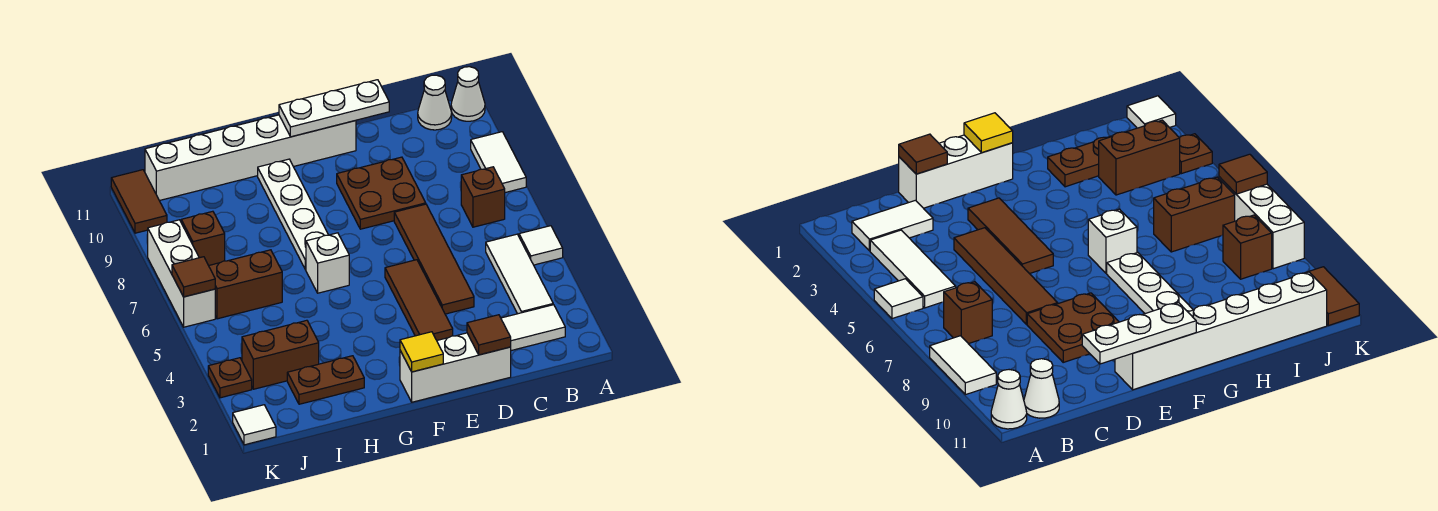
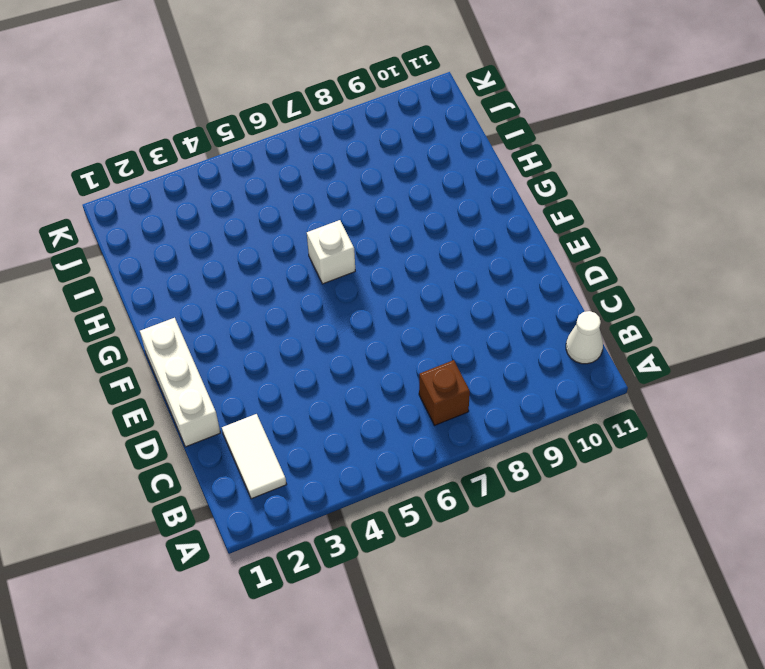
none -> white tile A5 level 1
none -> white tile A8:A9 level 1
none -> white cone A11 level 1

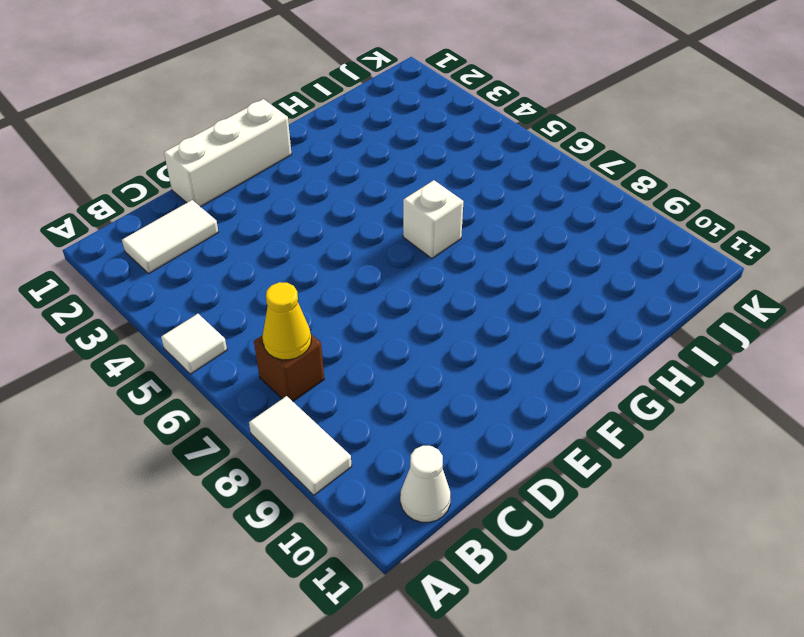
yellow cone B7 level 2 -> none
none -> white cone A11 level 1
none -> white tile B3:B5 level 1
none -> brown tile D4:D7 level 1

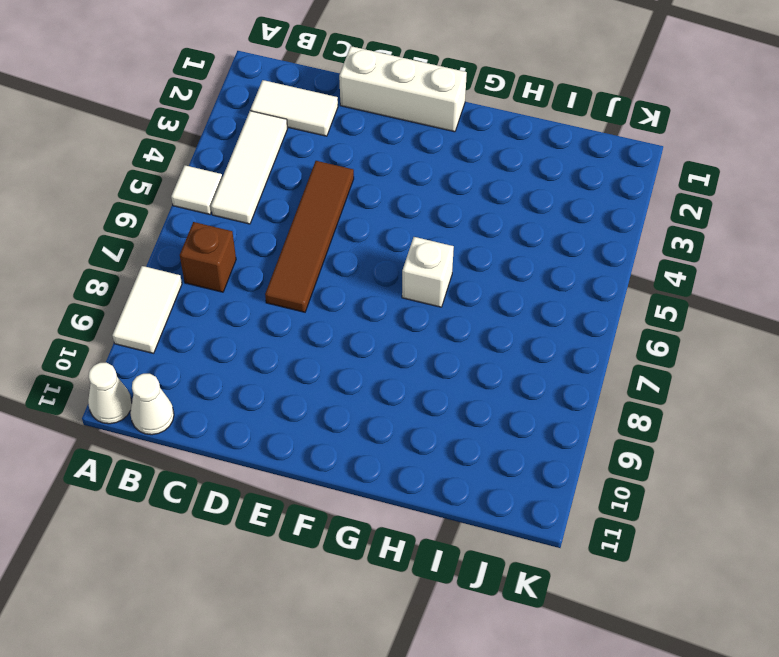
none -> brown plate D8:E9 level 1
none -> brown tile E3:E5 level 1
none -> white brick E11:J11 level 1

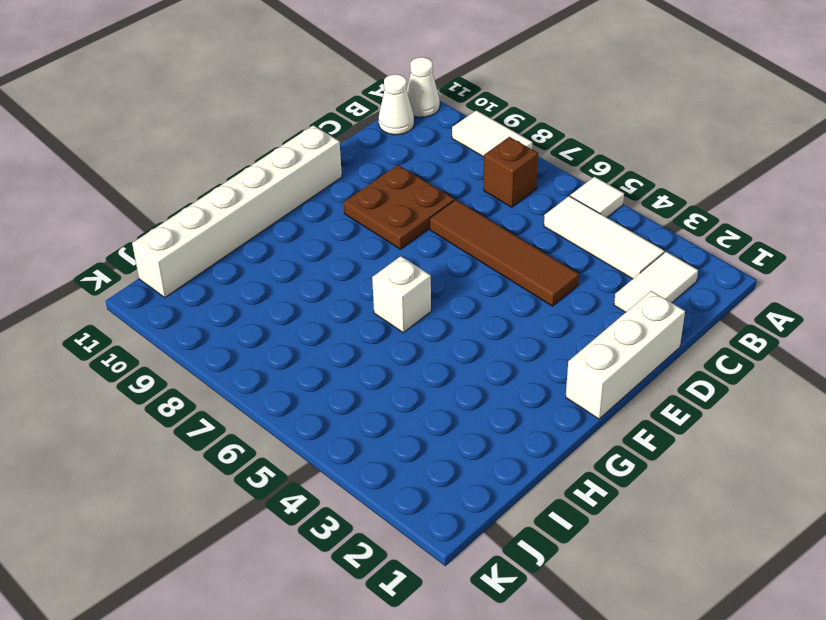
none -> brown tile E3:E5 level 1
none -> white plate G7:G10 level 1
none -> brown plate H2:I2 level 1

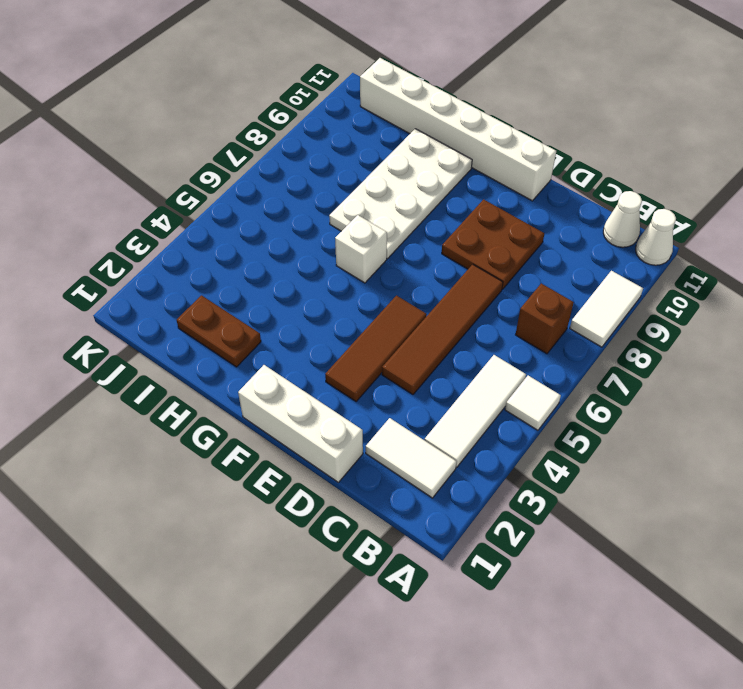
white plate G7:H10 level 1 -> white plate G7:G10 level 1
none -> brown brick I3:J3 level 1
none -> brown brick I6:J6 level 1
none -> brown brick J8 level 1

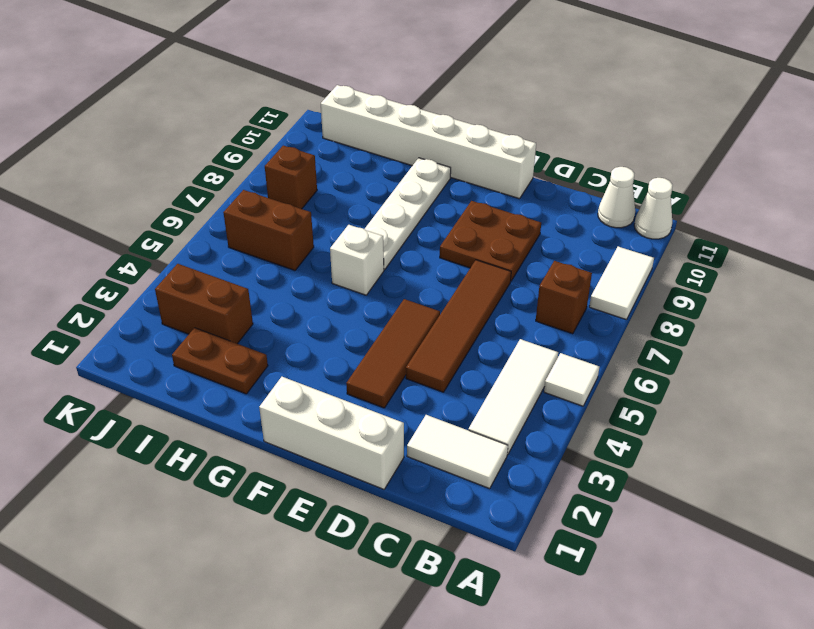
none -> white tile K1 level 1
none -> brown plate K3 level 1
none -> white brick K6:K8 level 1

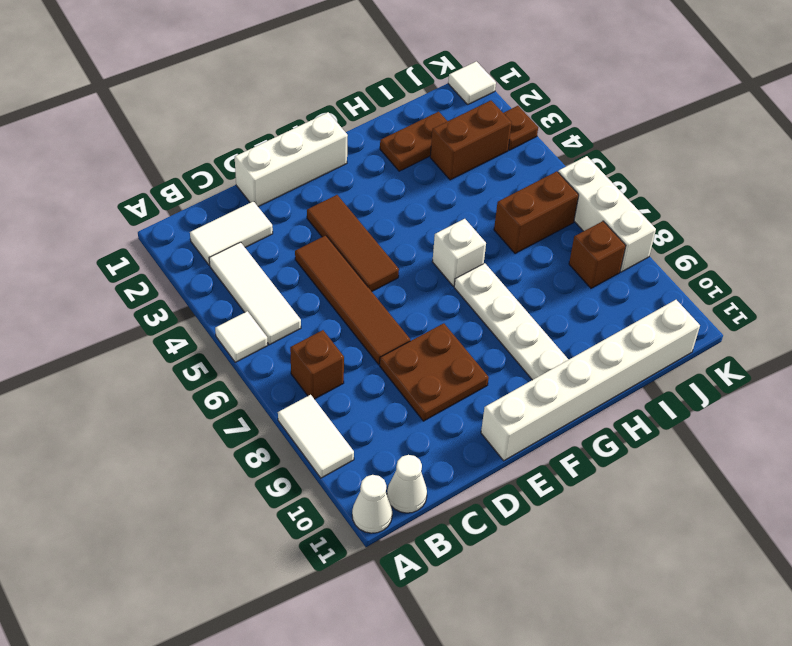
none -> brown tile K10:K11 level 1
none -> brown tile D1 level 2
none -> white plate D11:F11 level 2

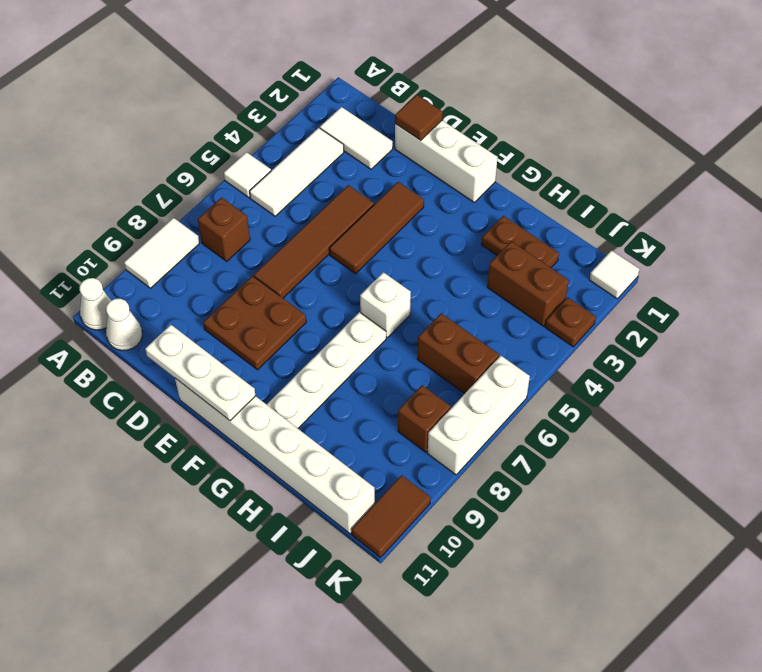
none -> yellow tile F1 level 2
none -> brown tile K6 level 2

